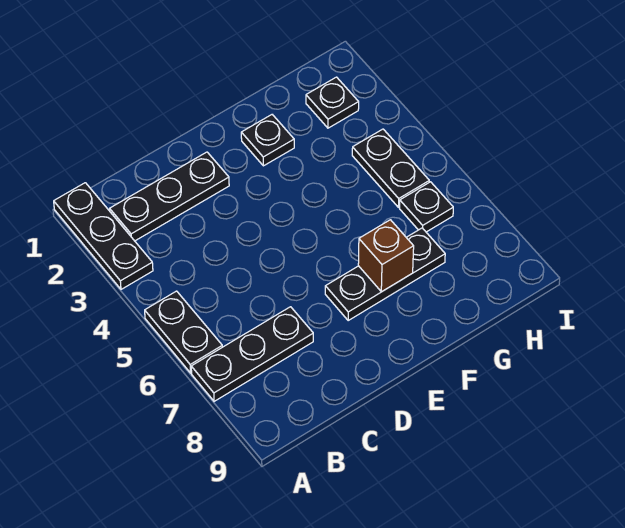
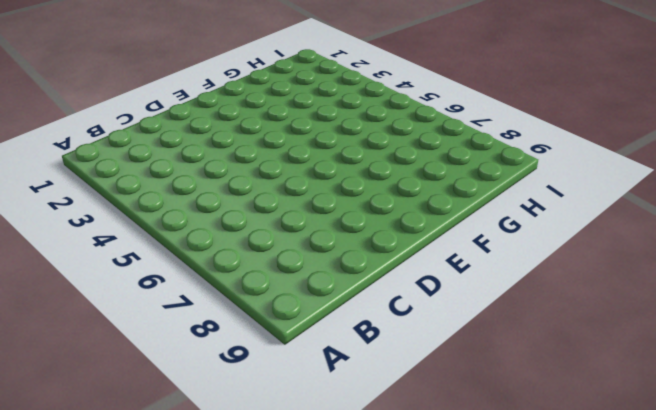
none -> black plate A1:A3 level 1
none -> black plate A5:A6 level 1

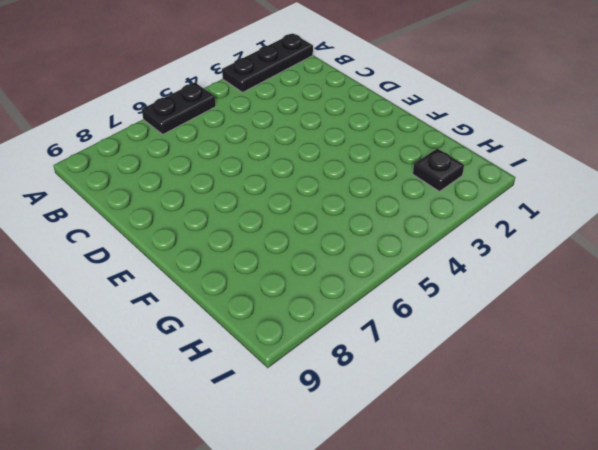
none -> black plate A7:C7 level 1
none -> black plate B2:D2 level 1

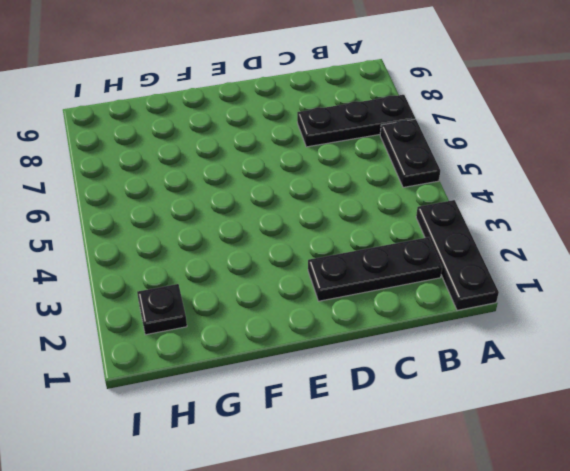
none -> black plate E7:G7 level 1
none -> black plate F2 level 1

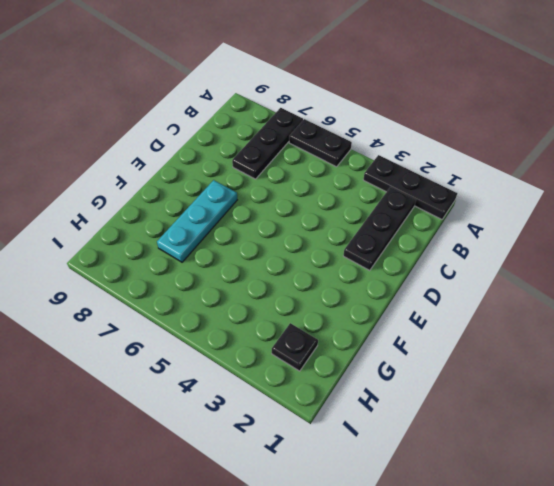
cyan plate E7:G7 level 1 -> black plate E7:G7 level 1
none -> black plate F2 level 1
none -> black plate H4:H5 level 1

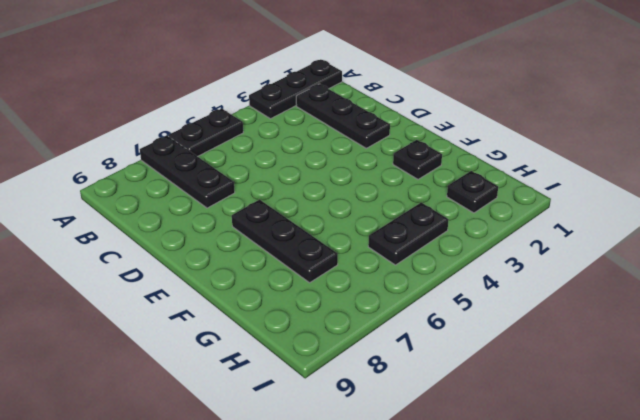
none -> black plate H6 level 1
none -> brown brick F7 level 2

